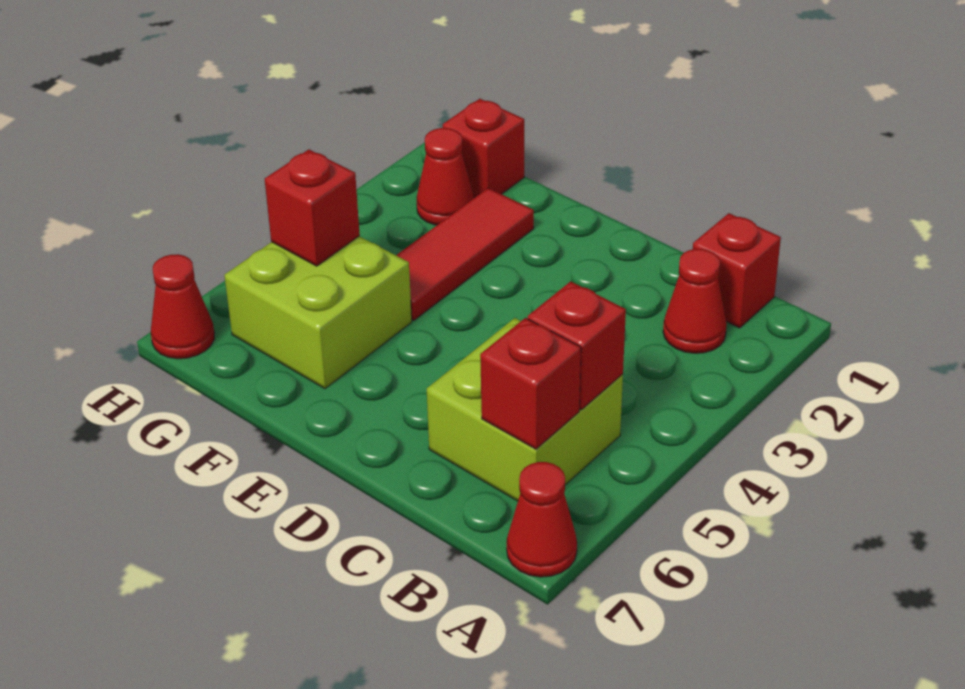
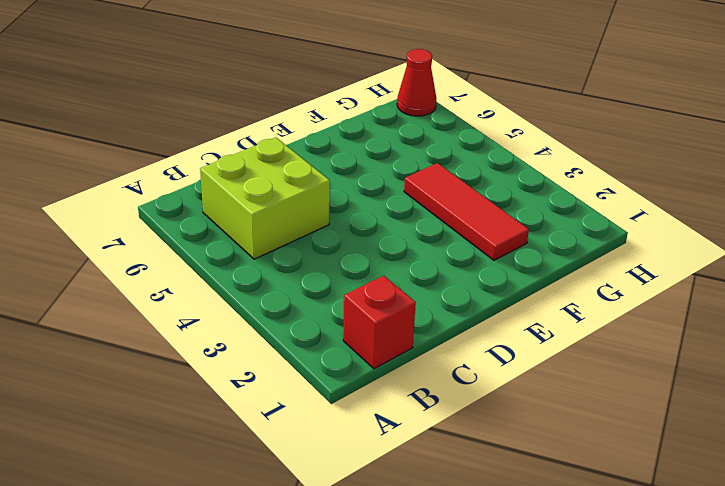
none -> red cone A7 level 1
none -> red cone B2 level 1
none -> lime brick F5:G6 level 1

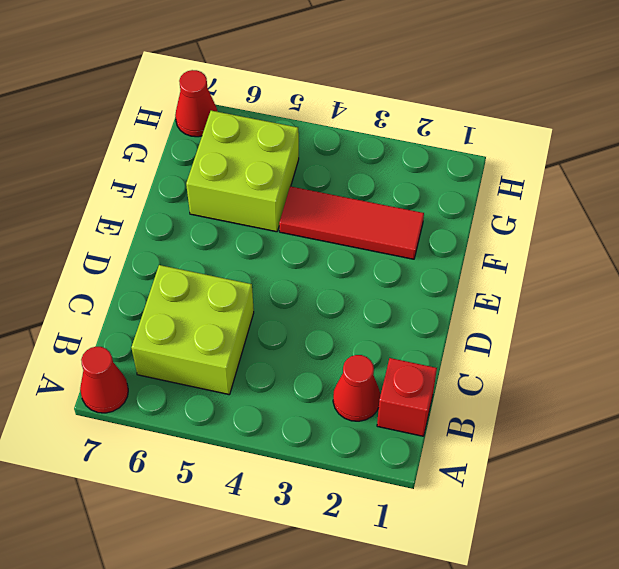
none -> red brick G1 level 1
none -> red cone G2 level 1
none -> red brick B5 level 2

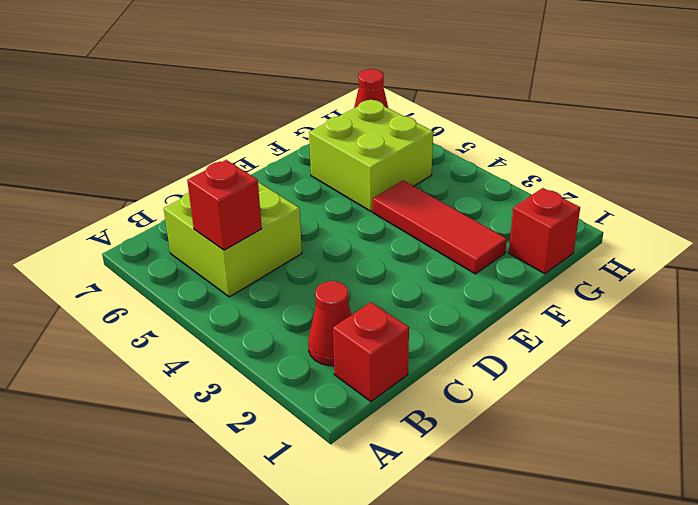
none -> red cone A7 level 1
none -> red cone G2 level 1
none -> red brick B6 level 2

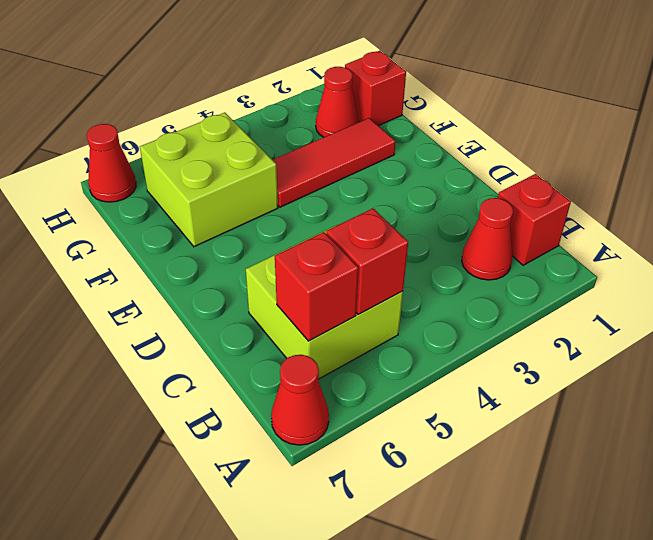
none -> red brick G5 level 2

